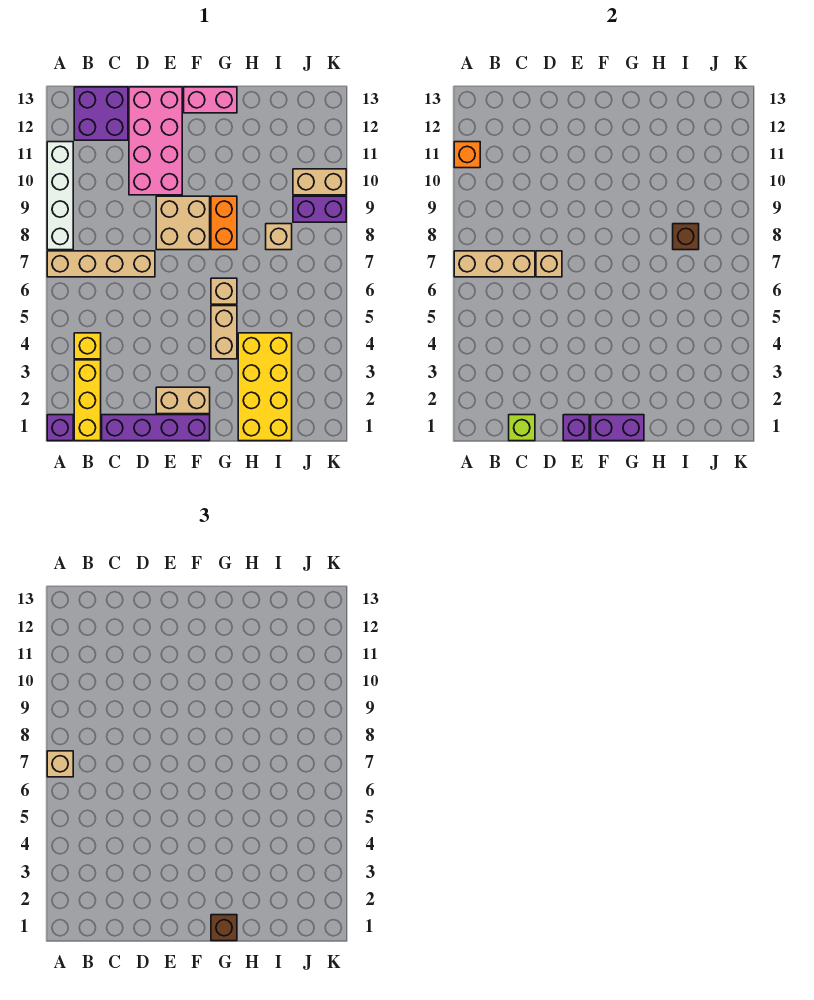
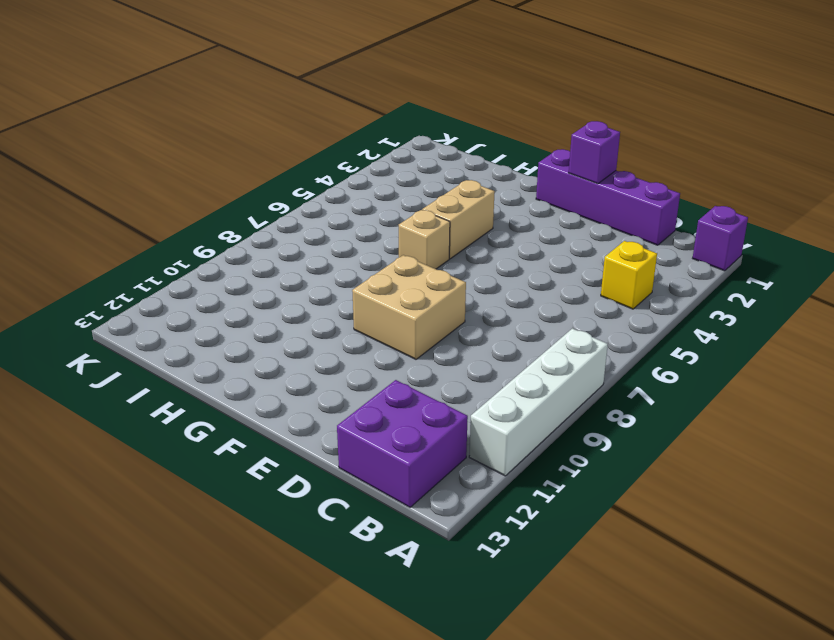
none -> tan brick A7:D7 level 1
none -> yellow brick B1:B3 level 1
none -> pink brick D10:E13 level 1

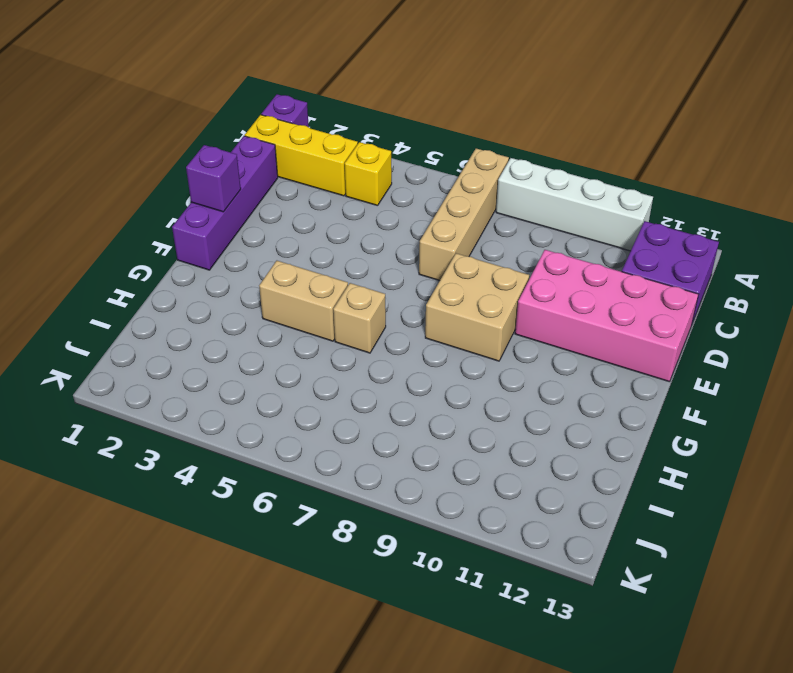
none -> tan brick E2:F2 level 1
none -> pink brick F13:G13 level 1
none -> orange brick G8:G9 level 1

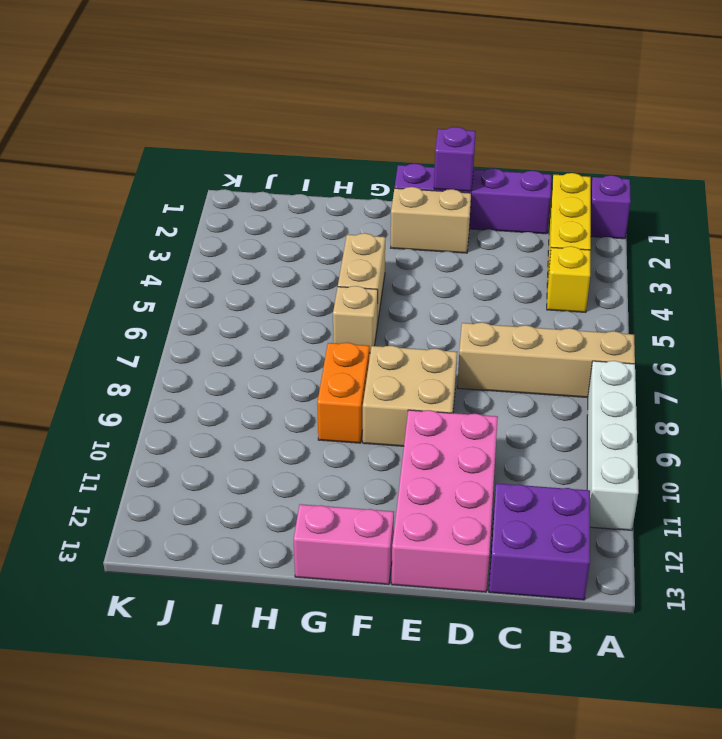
none -> yellow brick H1:I4 level 1
none -> tan brick I8 level 1
none -> purple brick J9:K9 level 1

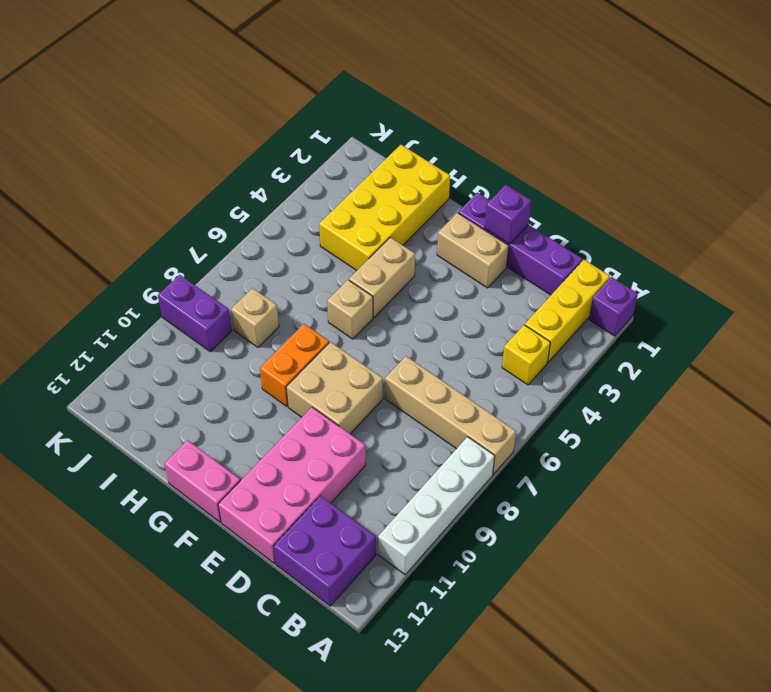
none -> tan brick J10:K10 level 1
none -> tan brick A7:C7 level 2
none -> orange brick A11 level 2

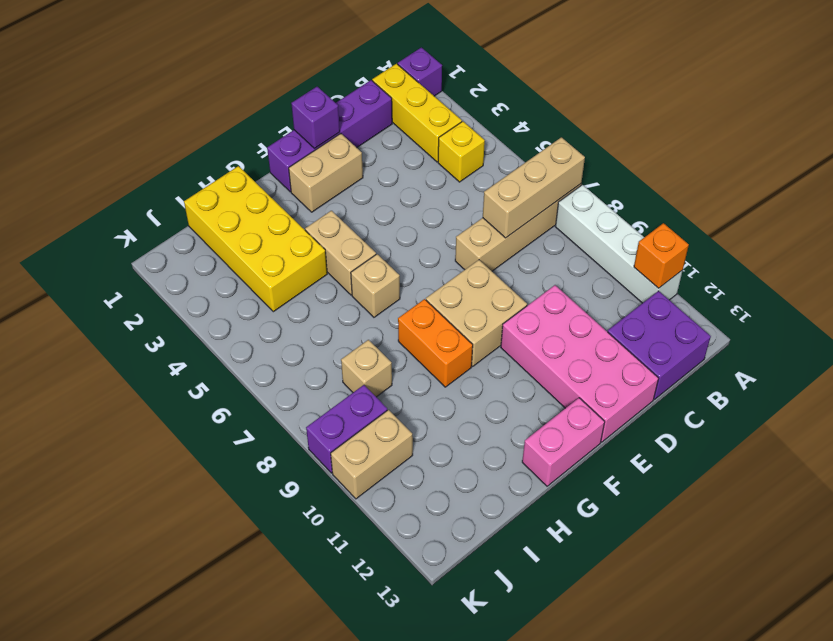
none -> lime brick C1 level 2
none -> tan brick D7 level 2
none -> purple brick F1:G1 level 2

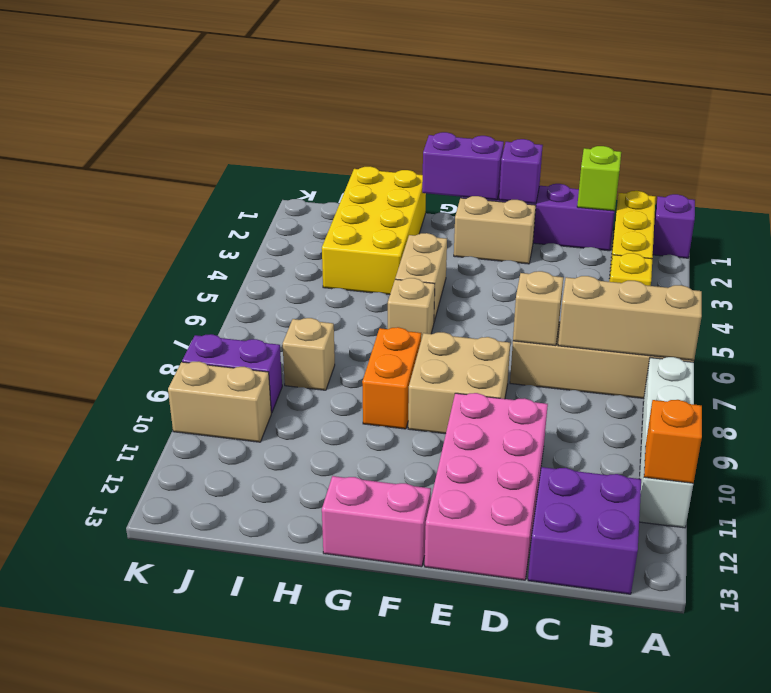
none -> brown brick I8 level 2
none -> tan brick A7 level 3
none -> brown brick G1 level 3

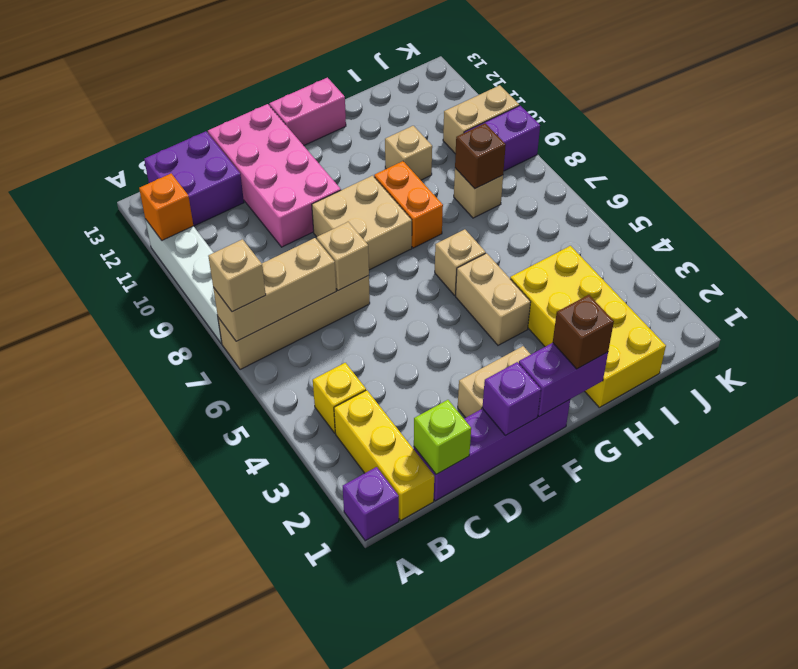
tan brick H10 level 1 -> none

